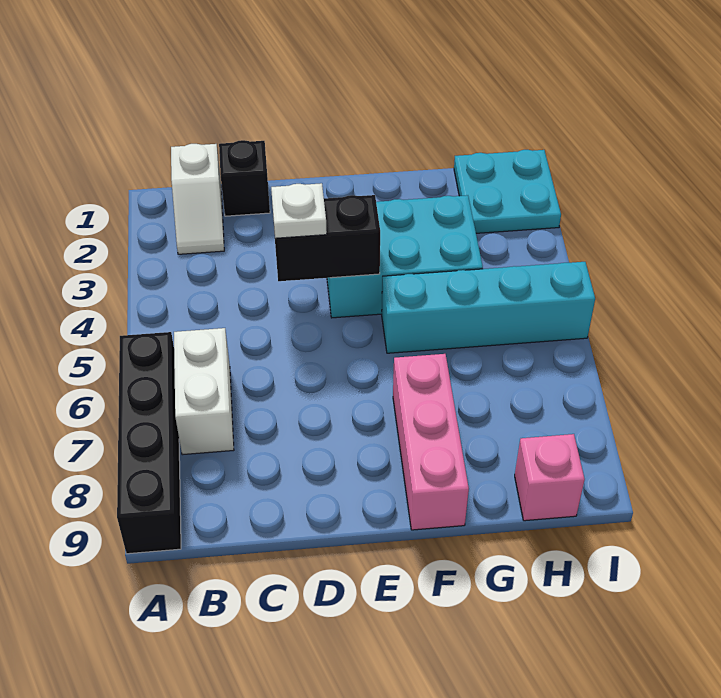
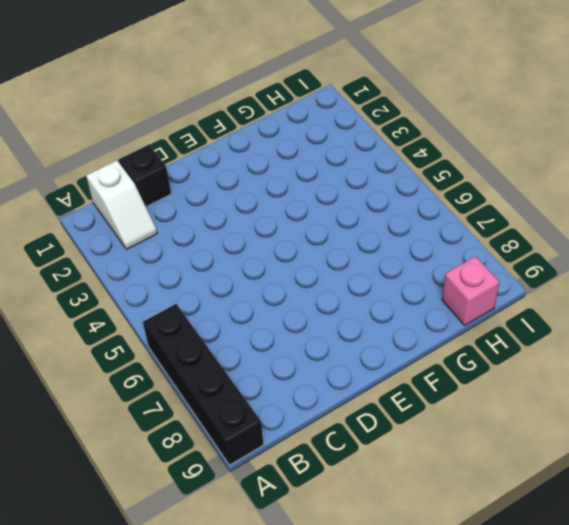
none -> white brick B6:B7 level 1
none -> cyan brick E3:G4 level 1

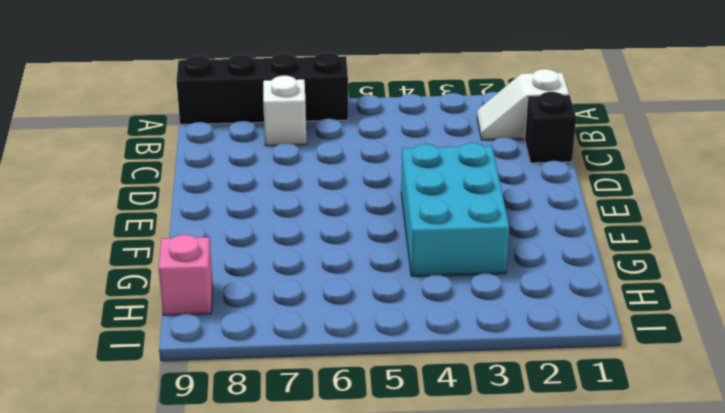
white brick B7 level 1 -> white brick B6:B7 level 1
none -> cyan brick F5:I5 level 1
none -> pink brick F7:F9 level 1

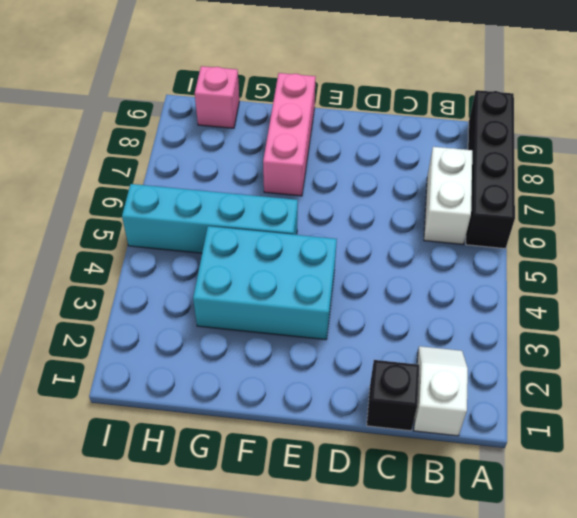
none -> cyan plate H1:I2 level 1
none -> black brick D4:E4 level 2

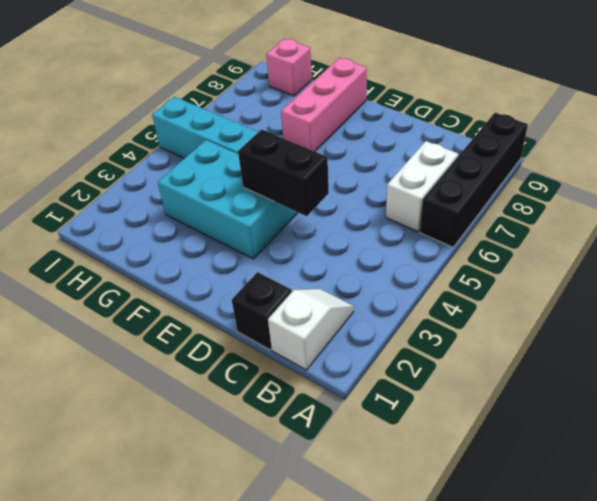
none -> cyan plate H1:I2 level 1
none -> white plate D4 level 3

